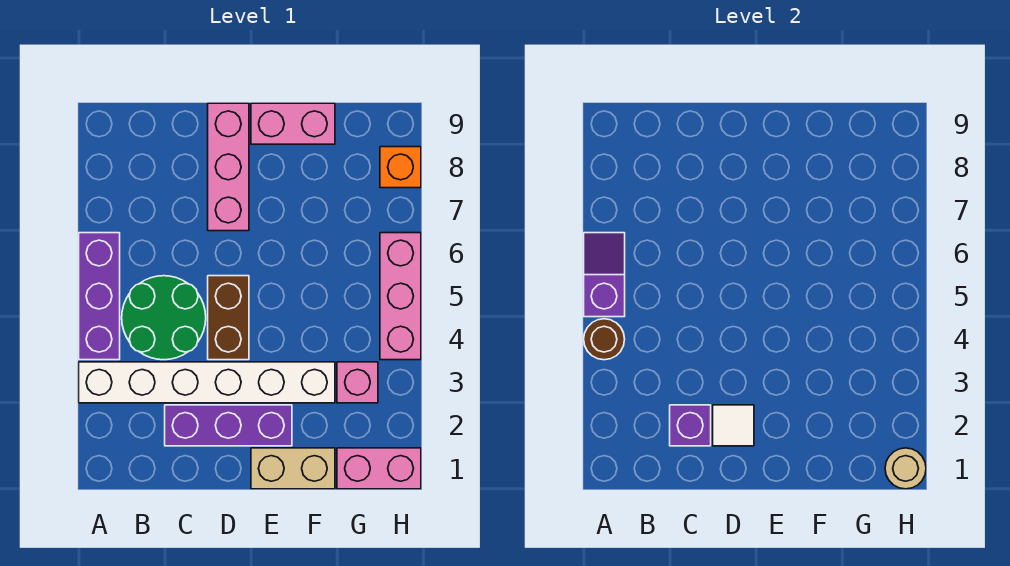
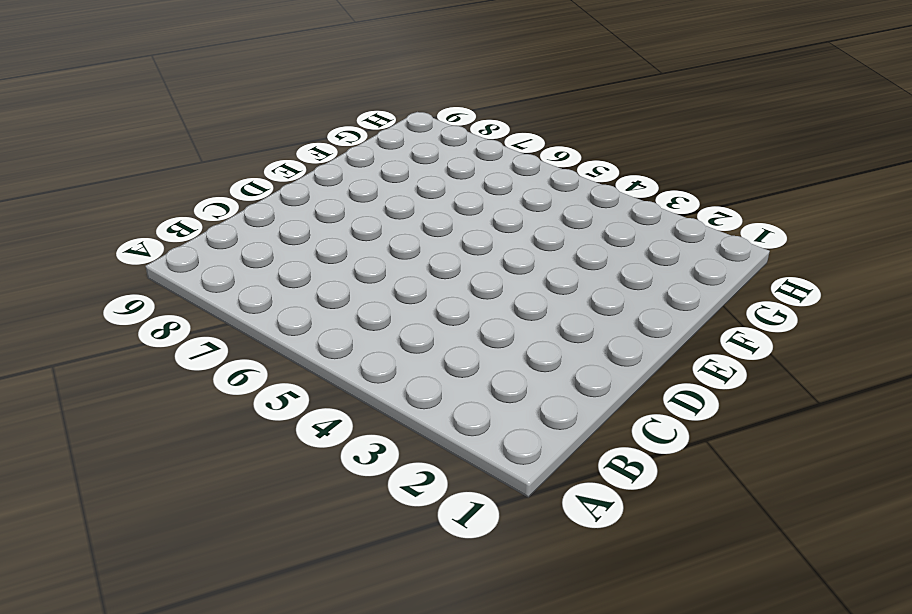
none -> white brick A3:F3 level 1
none -> purple brick A4:A6 level 1
none -> green round brick B4:C5 level 1

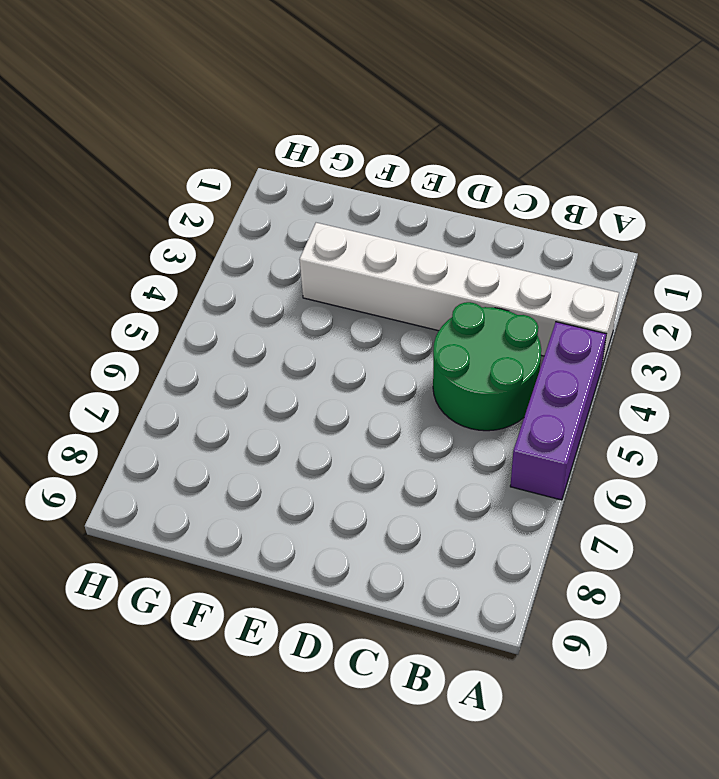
none -> purple brick C2:E2 level 1
none -> brown brick D4:D5 level 1
none -> pink brick D7:D9 level 1

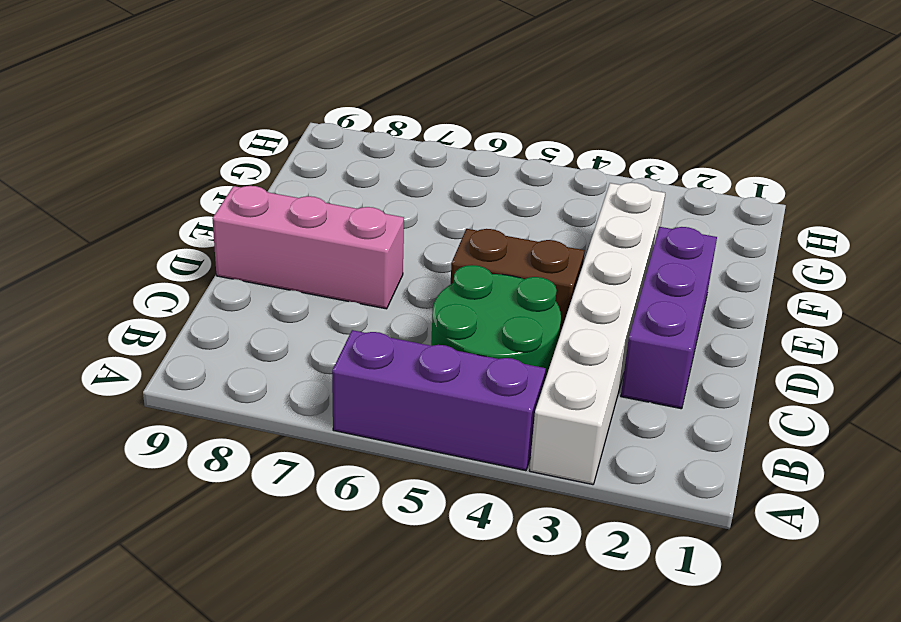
none -> tan brick E1:F1 level 1
none -> pink brick E9:F9 level 1
none -> pink brick G1:H1 level 1

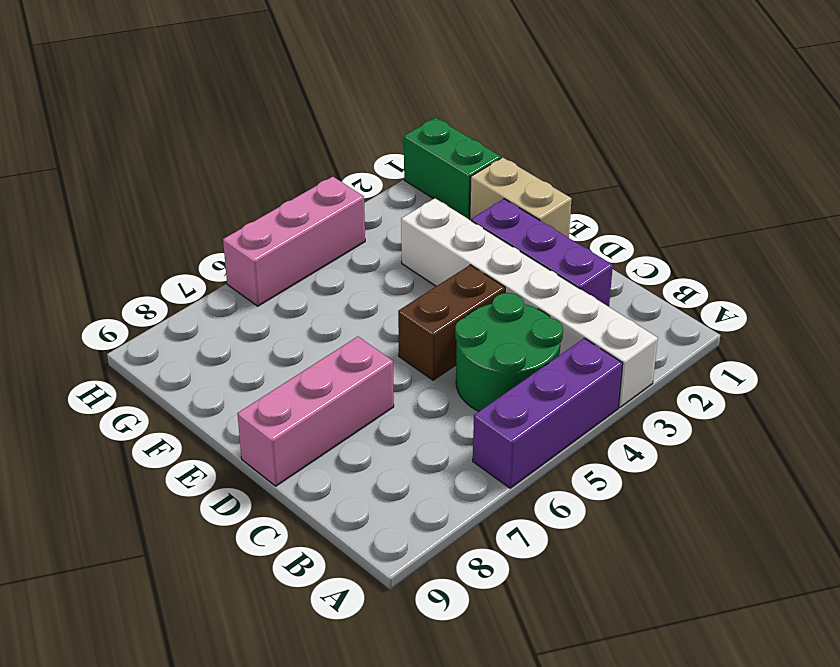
green brick G1:H1 level 1 -> pink brick G1:H1 level 1
none -> pink brick E9:F9 level 1
none -> pink brick G3 level 1
none -> orange brick H8 level 1

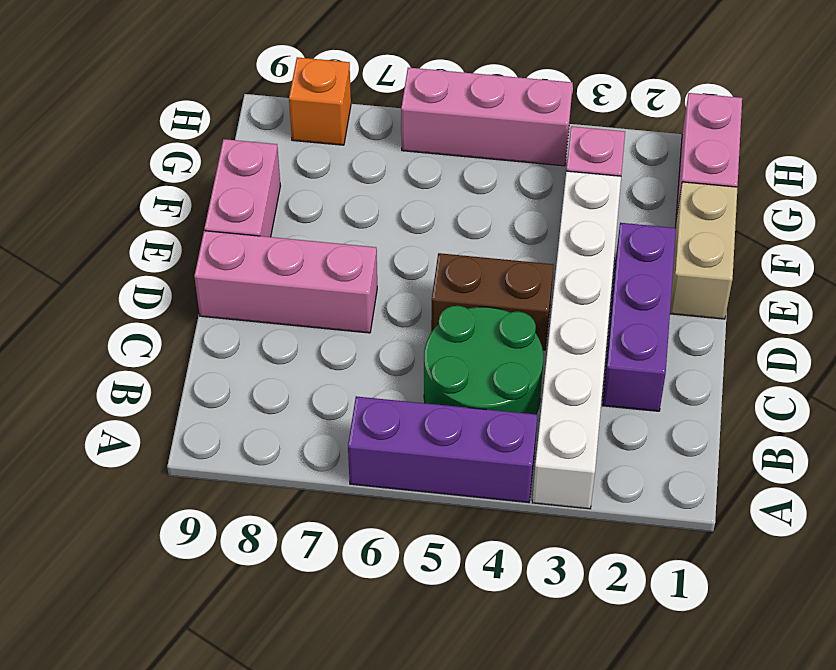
none -> brown round brick A4 level 2
none -> purple slope A5:A6 level 2 top 5
none -> purple brick C2 level 2

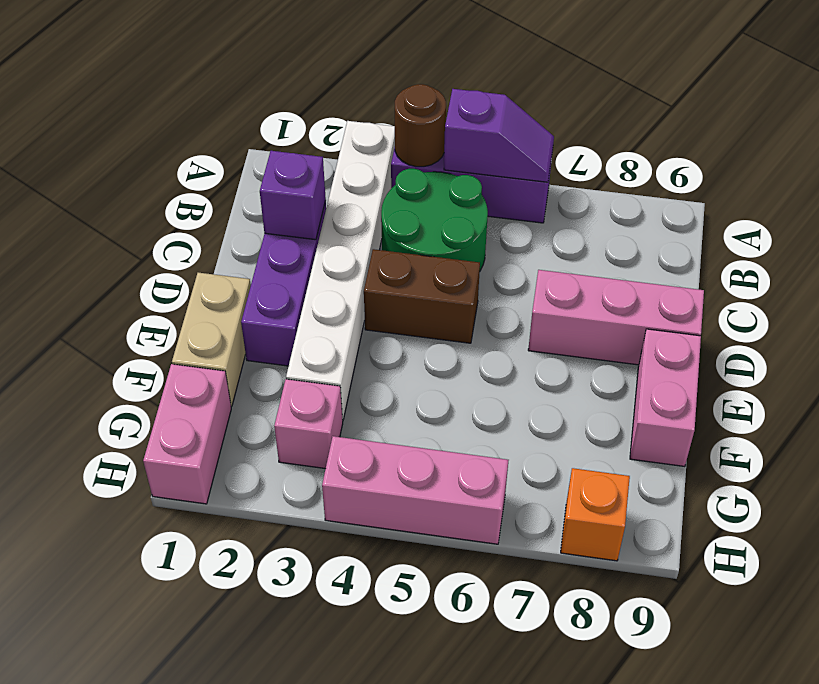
none -> white tile D2 level 2
none -> tan round brick H1 level 2

